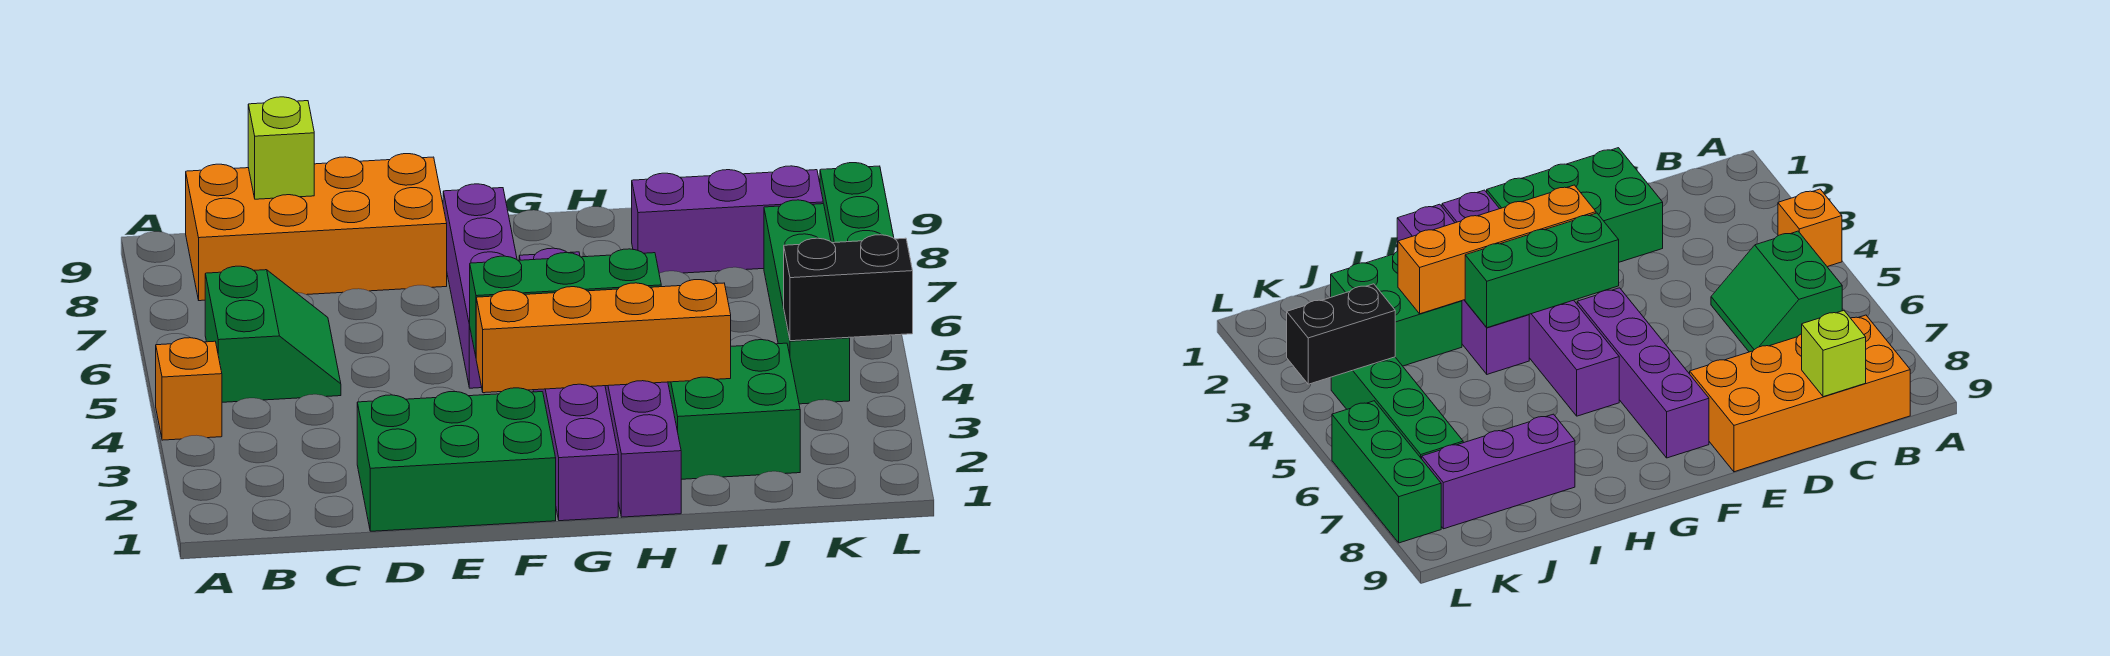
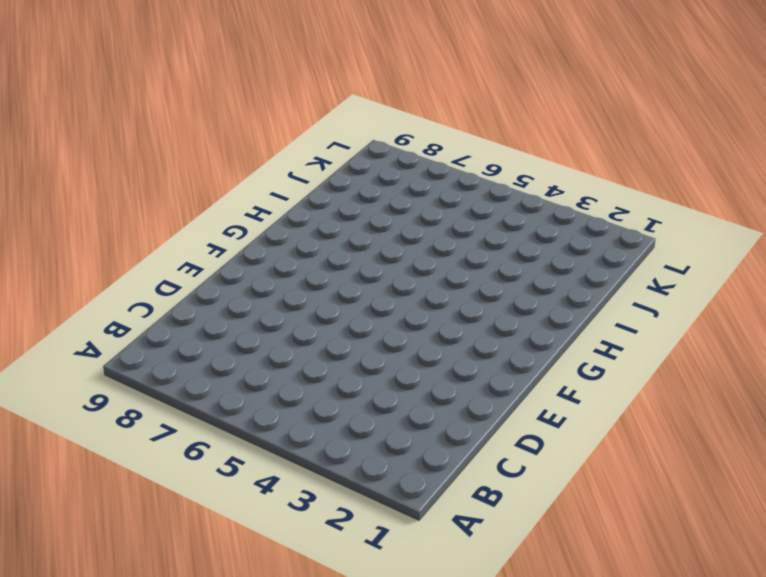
none -> orange brick A4 level 1
none -> green slope B5:C6 level 1 top B
none -> orange brick B8:E9 level 1

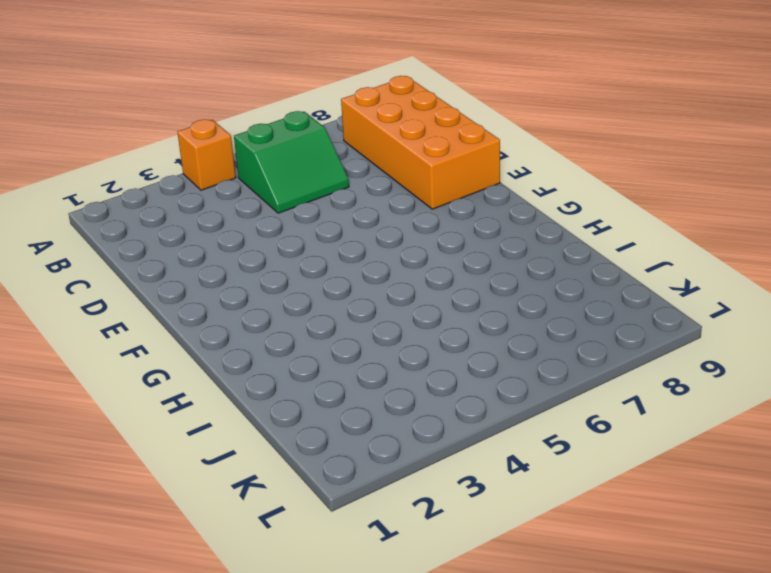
none -> green brick D1:F2 level 1
none -> purple brick F5:F8 level 1
none -> purple brick G1:G6 level 1

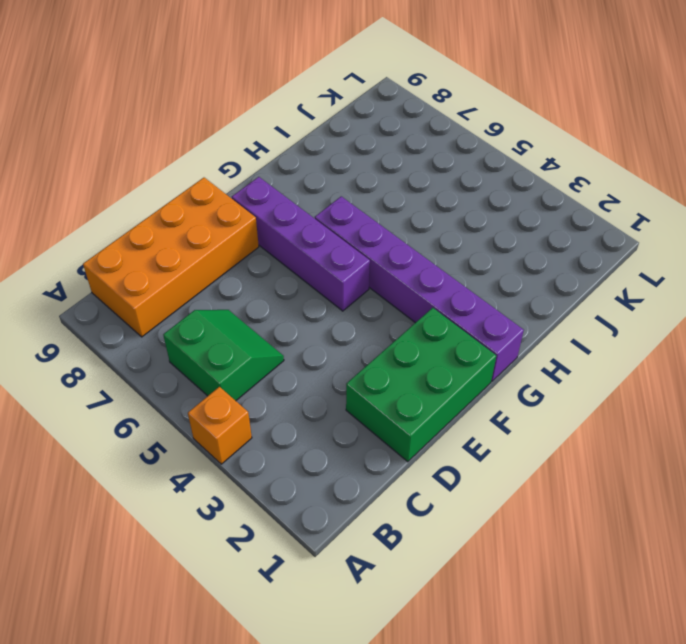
none -> purple brick H1:H4 level 1
none -> green brick I2:J3 level 1
none -> purple brick I8:K8 level 1

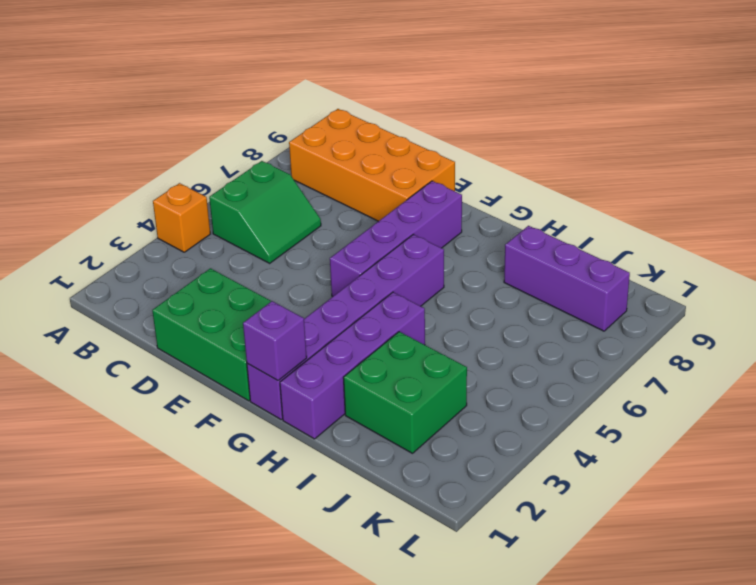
purple brick G1 level 2 -> none
none -> green brick K4:K7 level 1
none -> green brick L6:L8 level 1
none -> lime brick C9 level 2

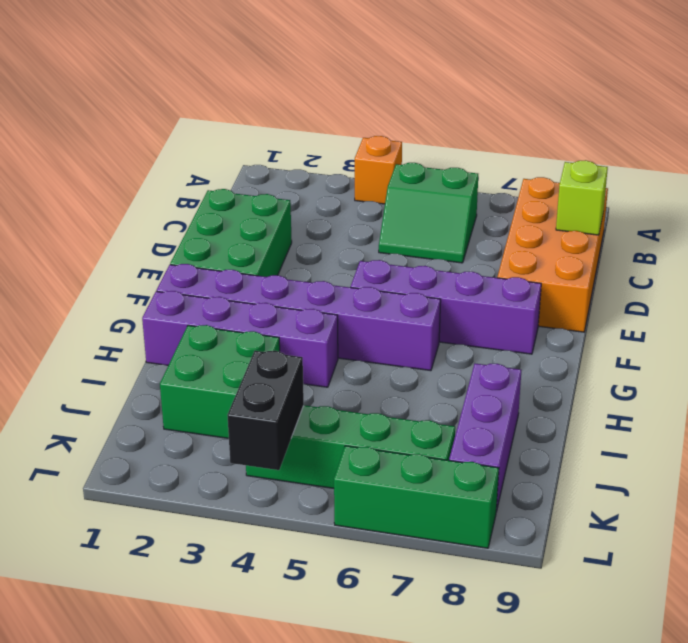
none -> orange brick F3:I3 level 2
none -> green brick F4:H4 level 2

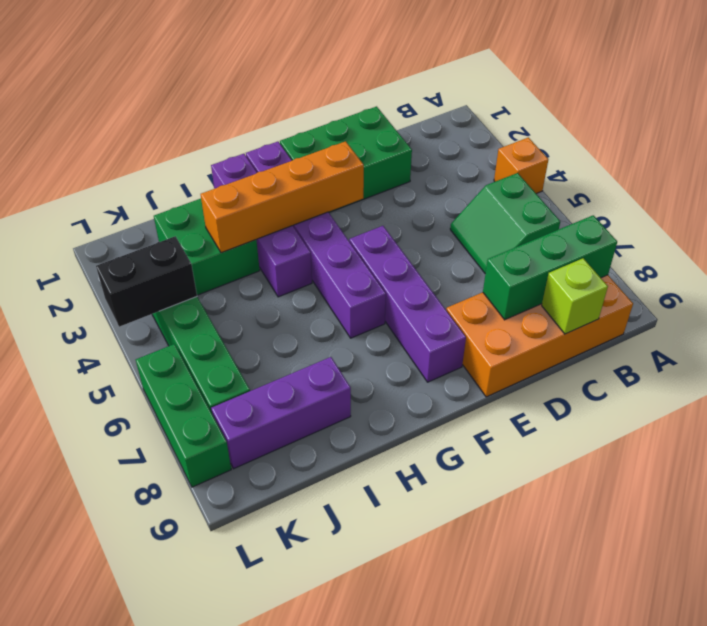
green brick B8:D8 level 2 -> green brick F4:H4 level 2

